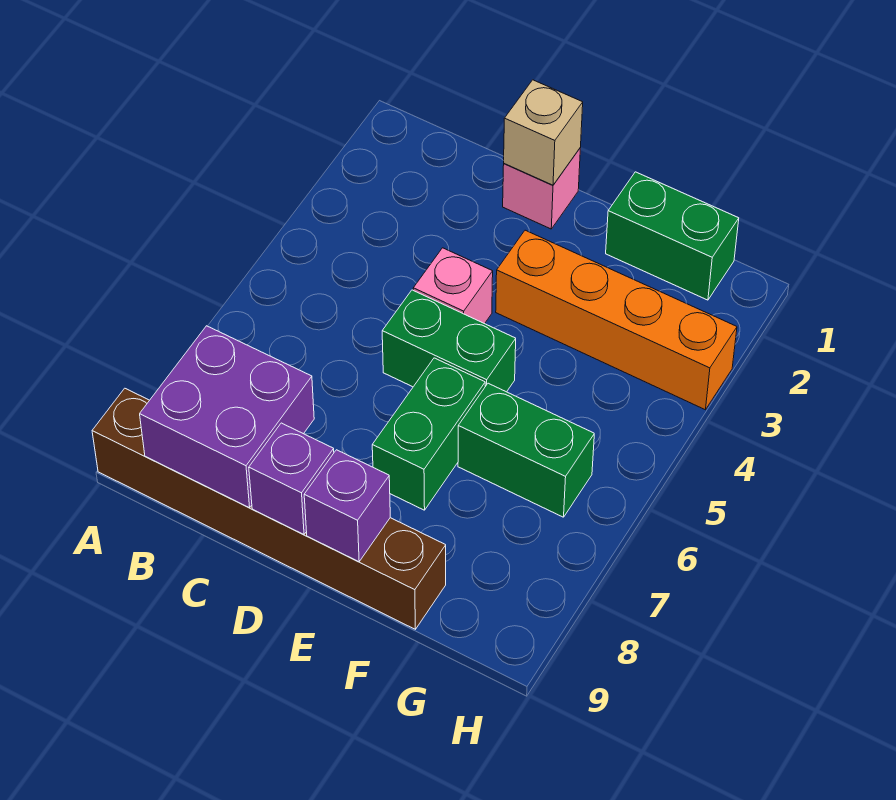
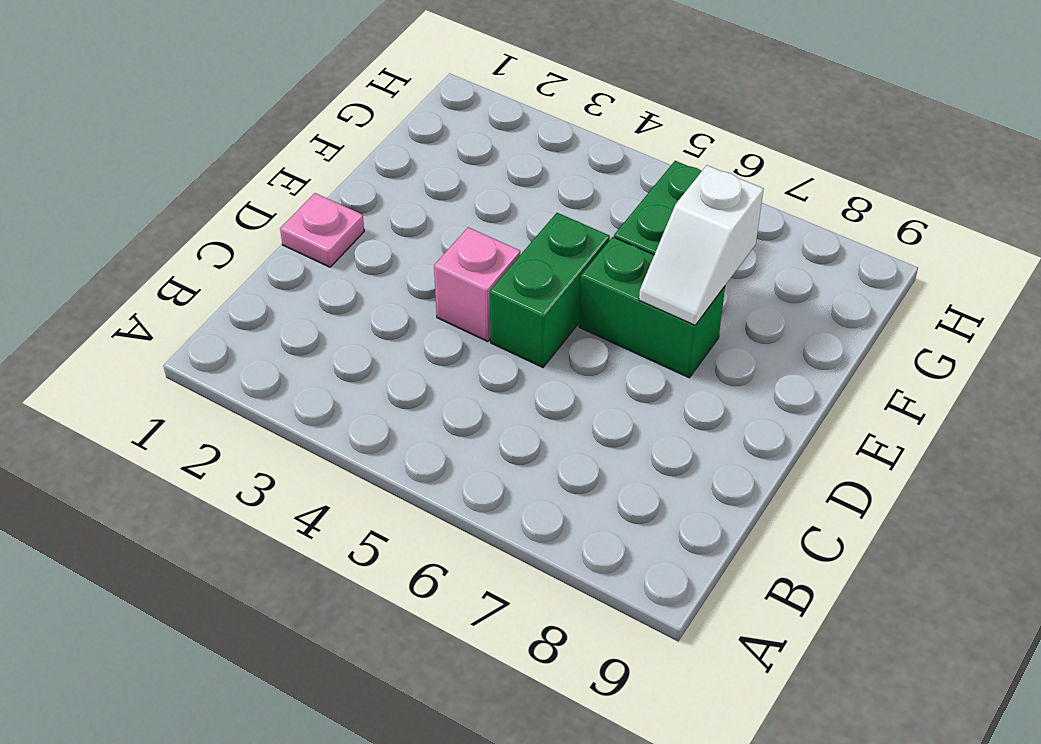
pink plate D1 level 1 -> pink brick D1 level 1
white slope E7:F7 level 2 top F -> none
none -> brown brick A9:F9 level 1
none -> orange brick E3:H3 level 1
none -> green brick F1:G1 level 1

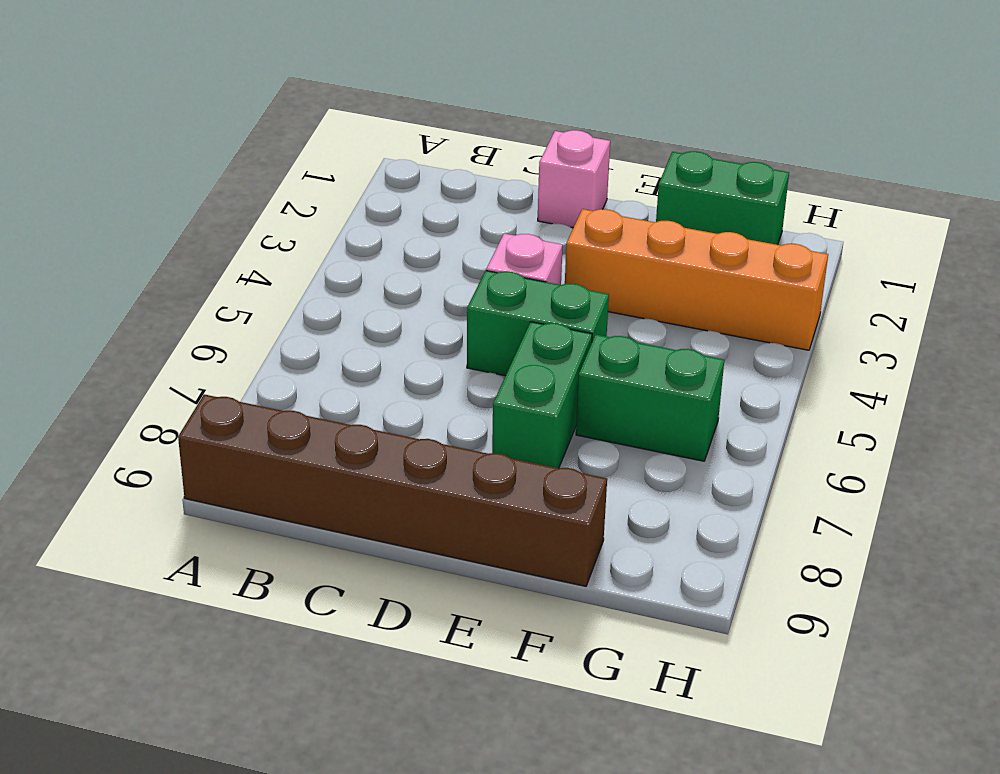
none -> purple brick B8:C9 level 2
none -> tan brick D1 level 2
none -> purple brick D9 level 2

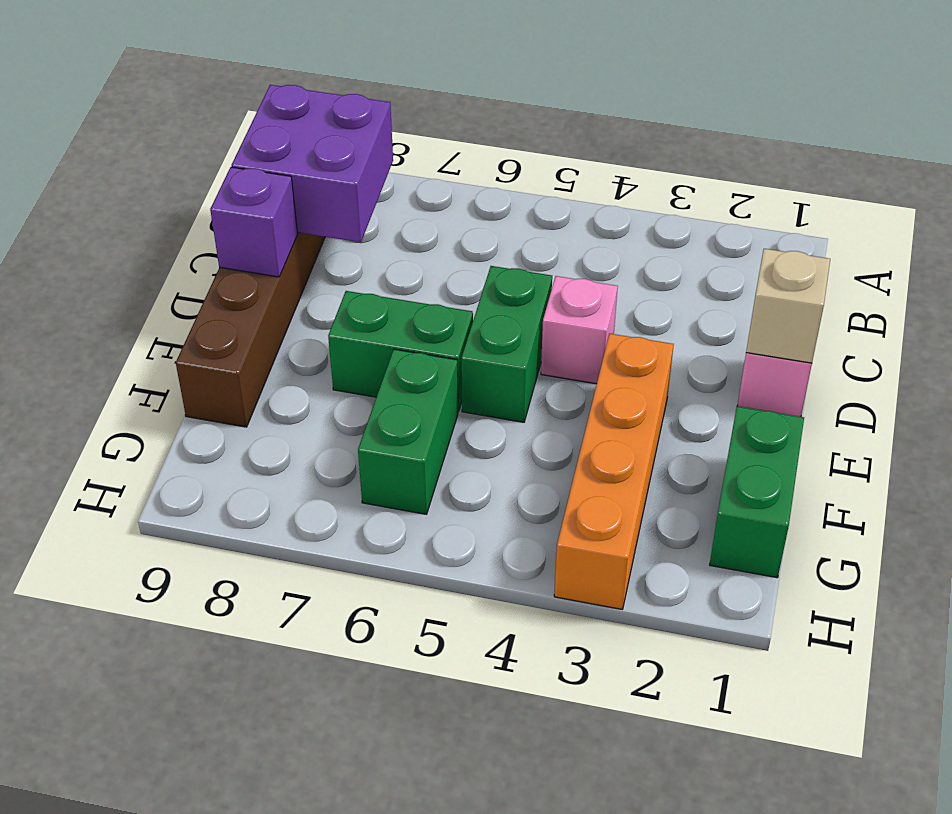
none -> purple brick E9 level 2

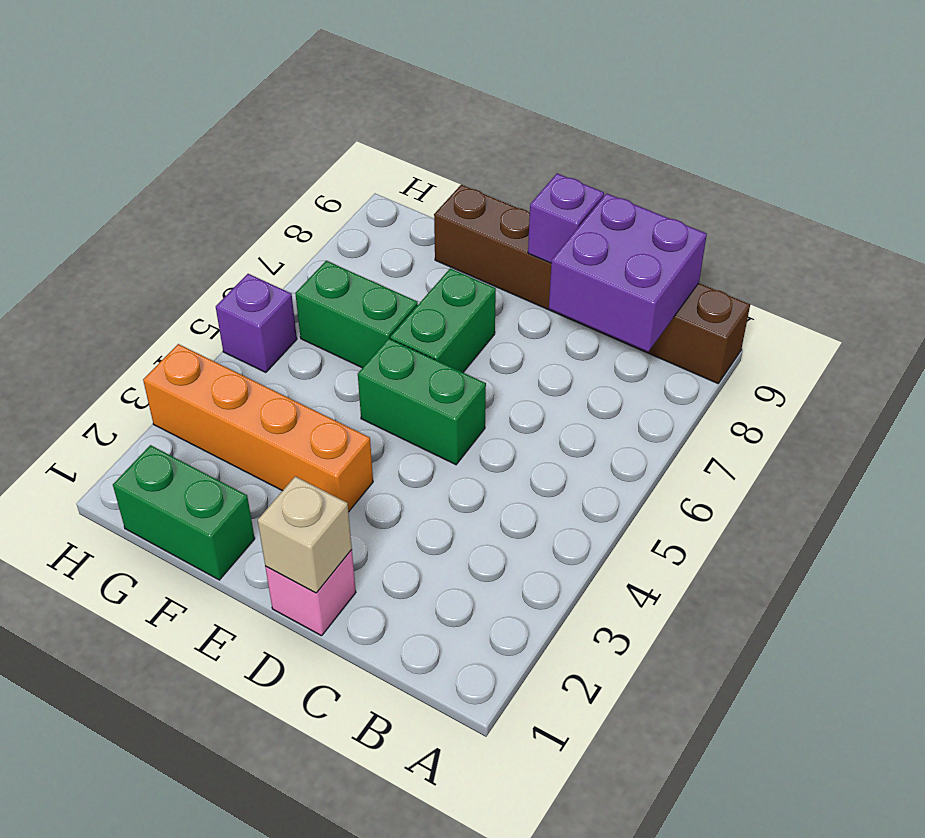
purple brick H5 level 1 -> purple brick E9 level 2
none -> pink brick D4 level 1

